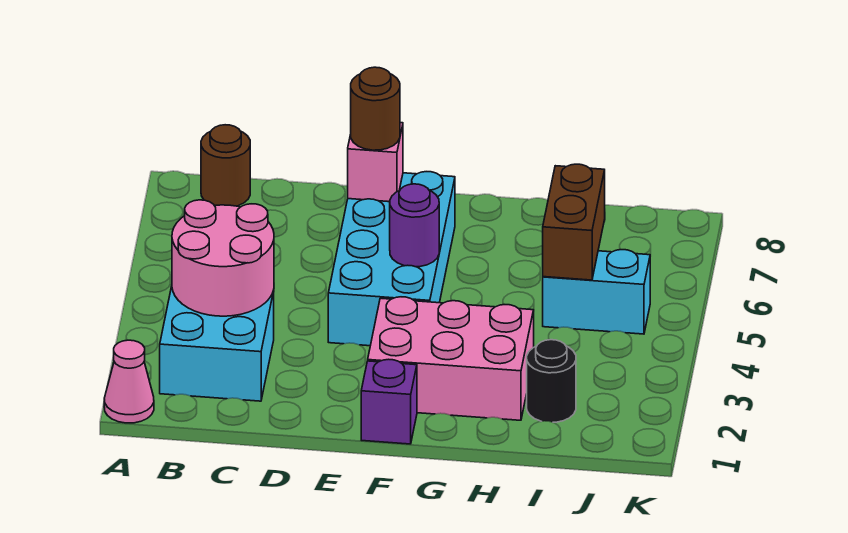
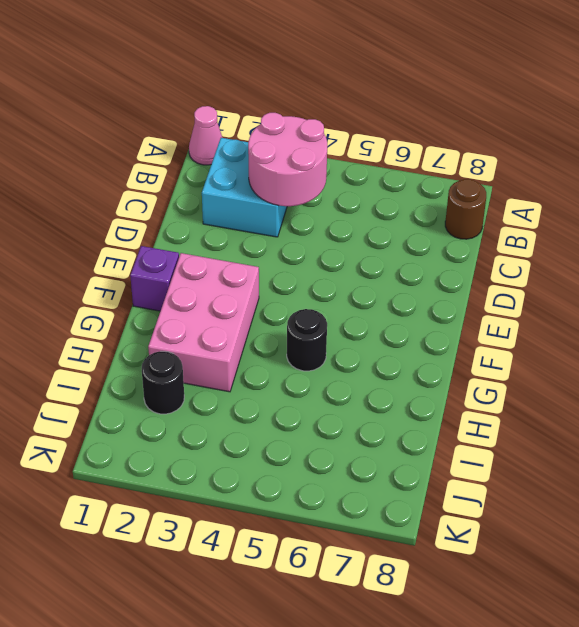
black round brick G5 level 1 -> none
none -> cyan brick E4:F7 level 1
none -> cyan brick I5:J5 level 1
none -> pink brick E7 level 2

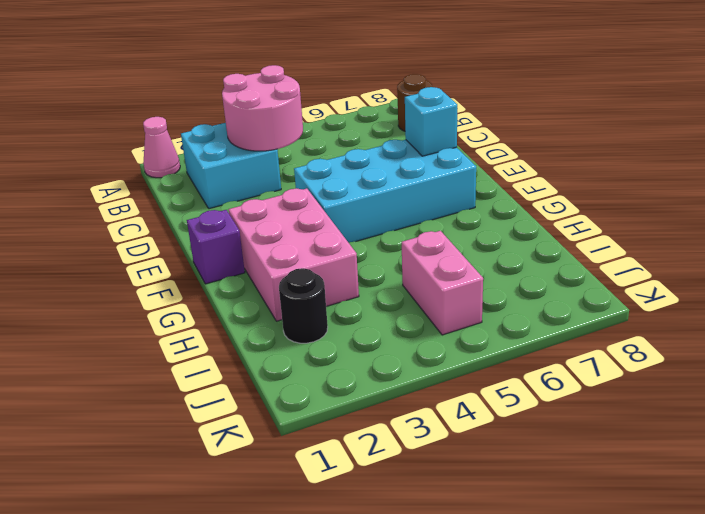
cyan brick E7 level 2 -> pink brick E7 level 2
pink brick I5:J5 level 1 -> cyan brick I5:J5 level 1
none -> purple round brick F5 level 2
none -> brown brick I5:I6 level 2
none -> brown round brick E7 level 3

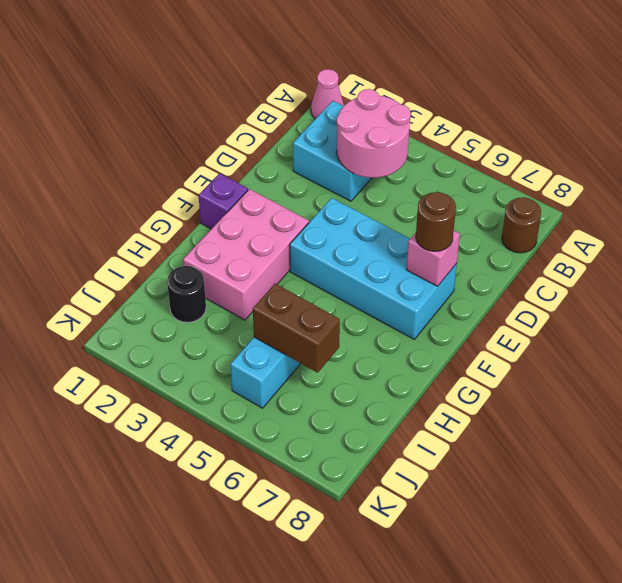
none -> purple round brick F5 level 2

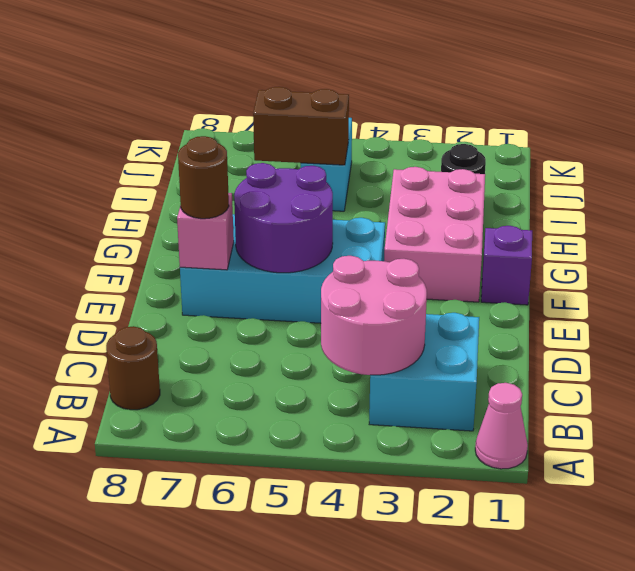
purple round brick E5:F6 level 2 -> purple round brick F5 level 2

